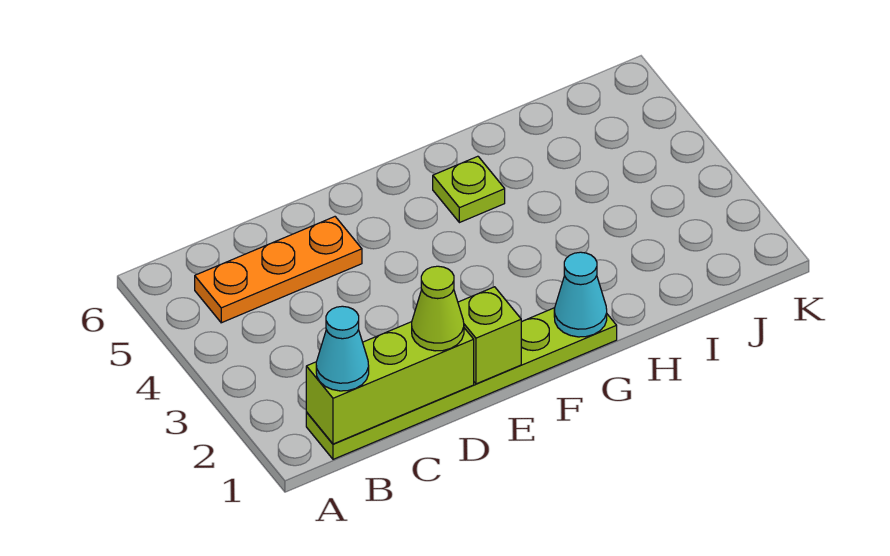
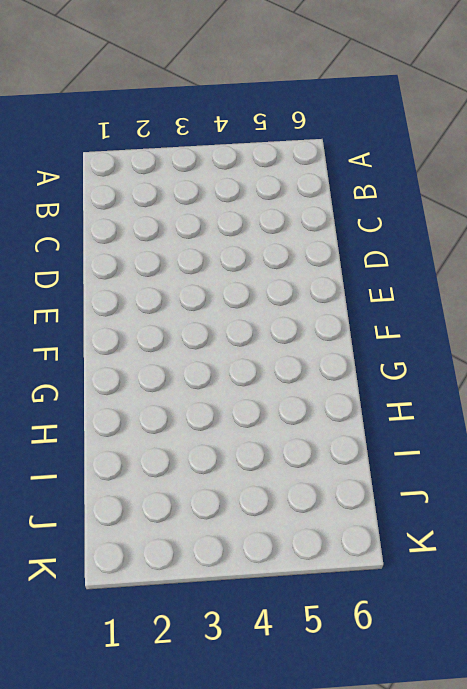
none -> lime plate B1:G1 level 1
none -> orange plate B5:D5 level 1

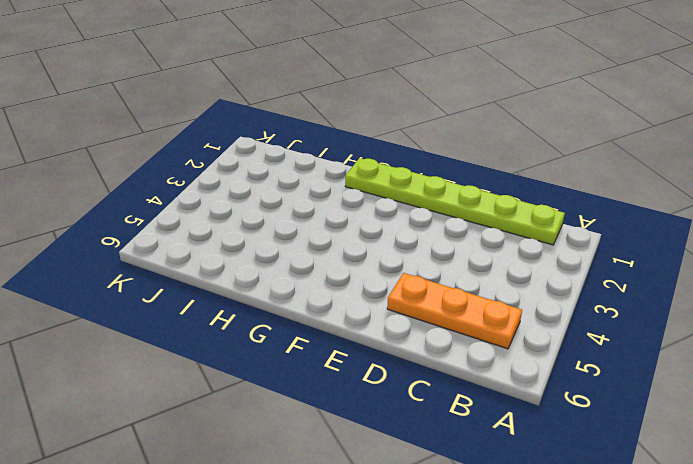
none -> lime plate G5 level 1
none -> lime brick B1:D1 level 2

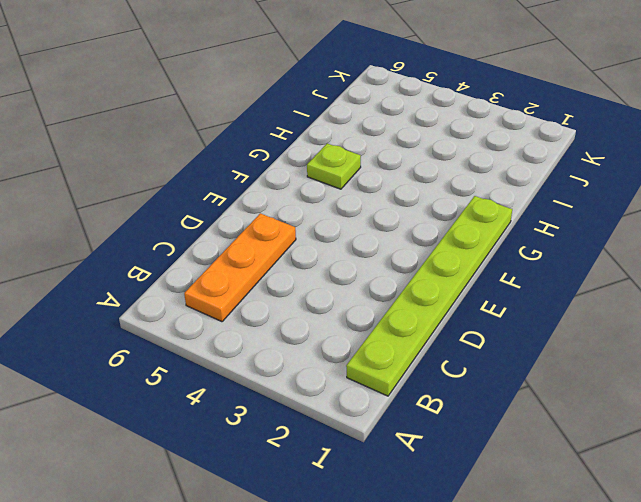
none -> lime brick B1:D1 level 2
none -> lime brick E1 level 2

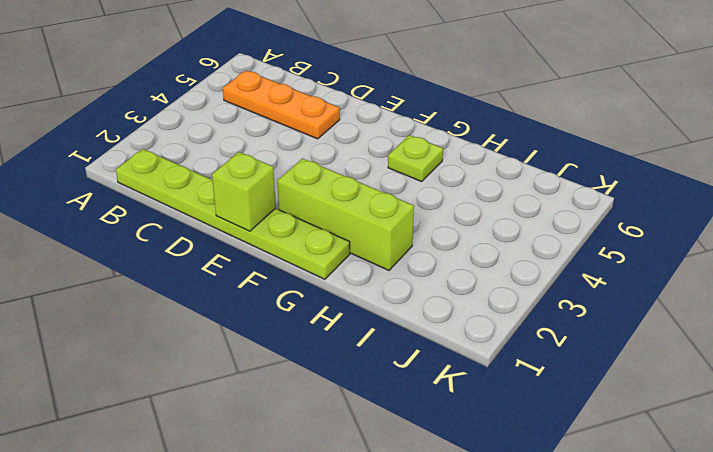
lime brick F2:H2 level 1 -> lime brick B1:D1 level 2
none -> cyan cone G1 level 2
none -> cyan cone B1 level 3

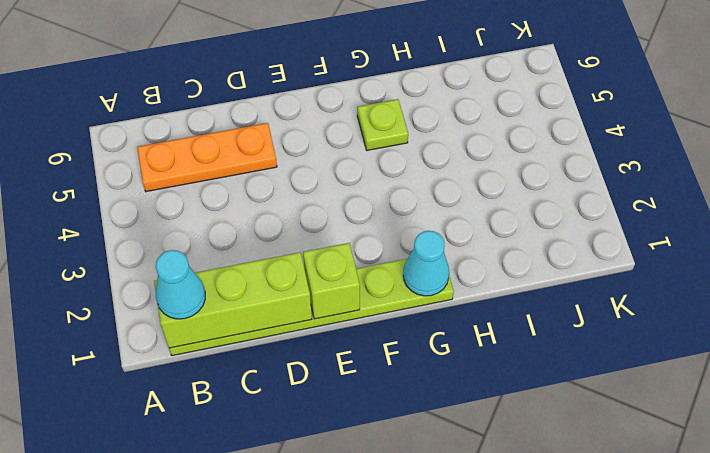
none -> lime cone D1 level 3

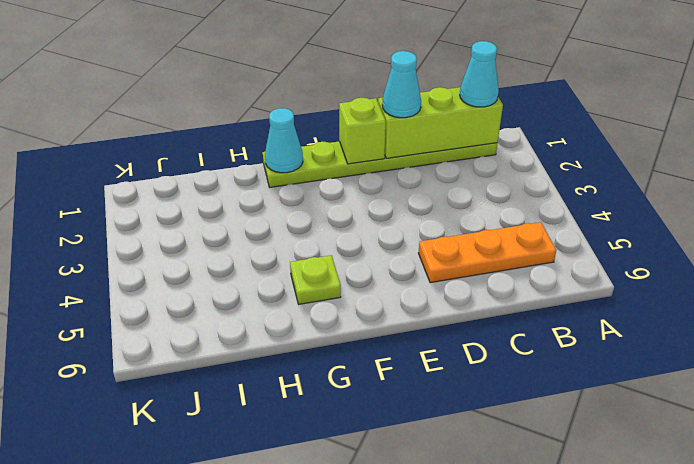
cyan cone D1 level 3 -> lime cone D1 level 3

